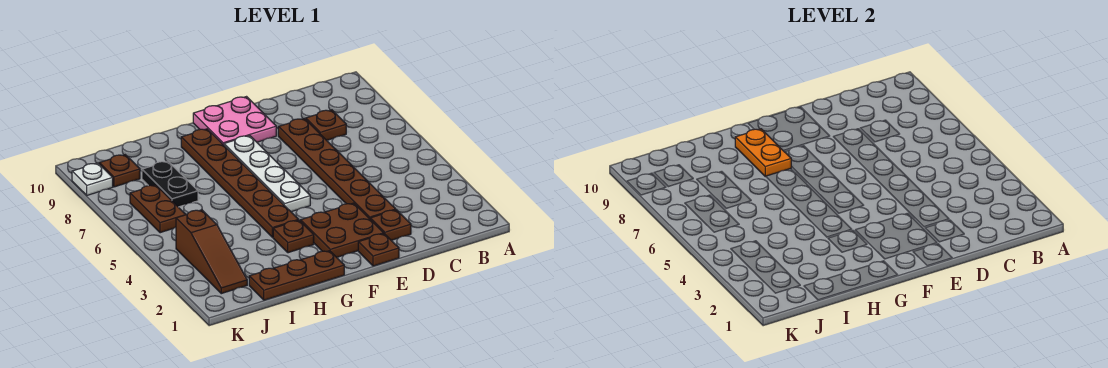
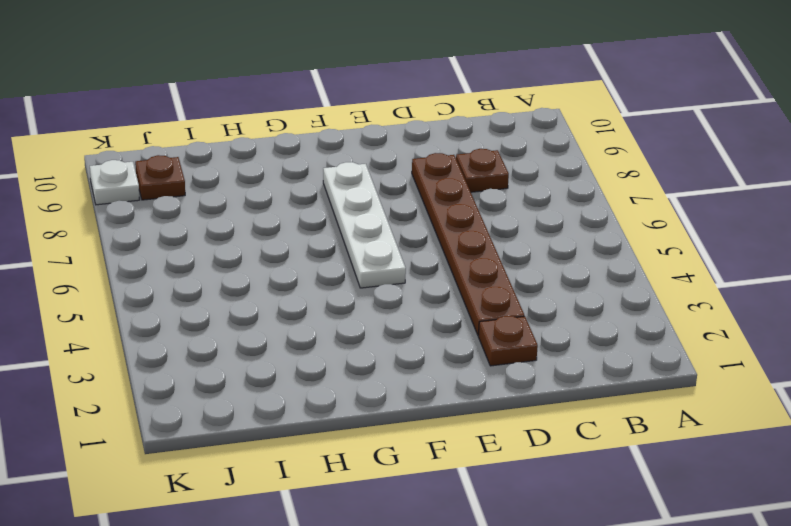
none -> brown plate E1 level 1
none -> brown plate E2:F3 level 1
none -> pink plate E9:F10 level 1

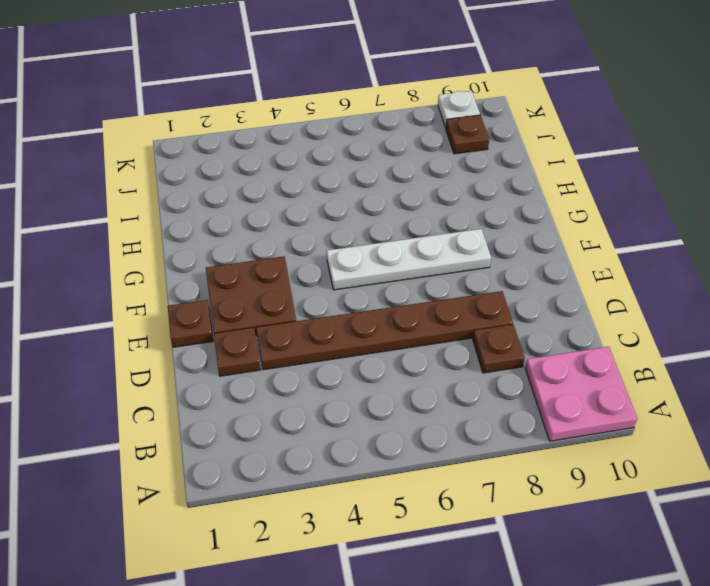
pink plate A9:B10 level 1 -> pink plate E9:F10 level 1
none -> brown plate G1:I1 level 1
none -> brown plate G3 level 1
none -> brown plate G4:G9 level 1

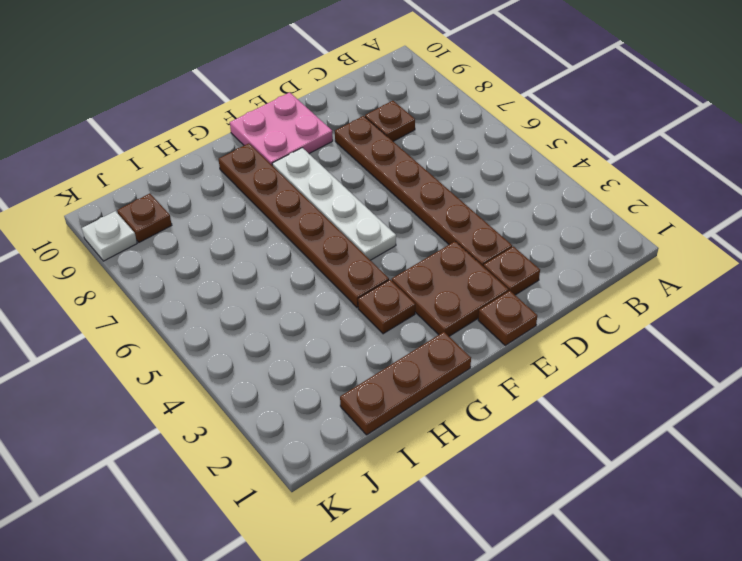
none -> black plate I7:I8 level 1
none -> brown slope J2:J4 level 1 top 4
none -> brown plate J6:J7 level 1

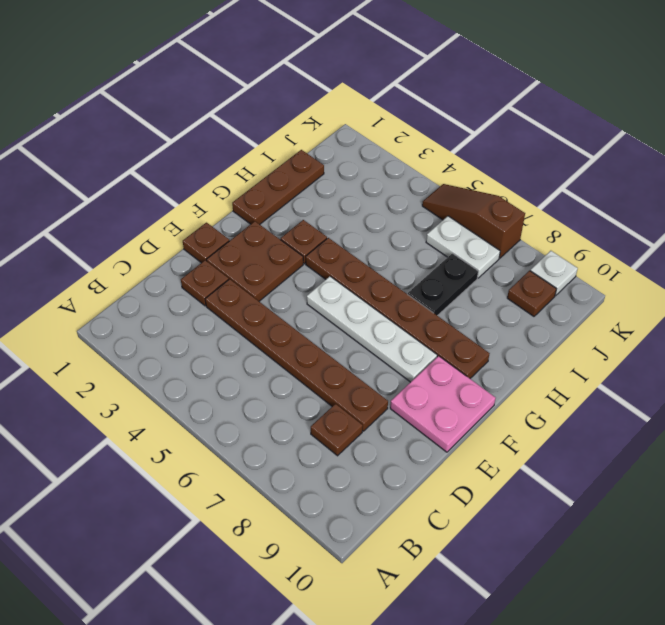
black plate H7:I7 level 1 -> black plate I7:I8 level 1
white plate J6:J7 level 1 -> brown plate J6:J7 level 1
brown slope K5:K7 level 1 top 7 -> brown slope J2:J4 level 1 top 4
none -> orange plate G8:G9 level 2

